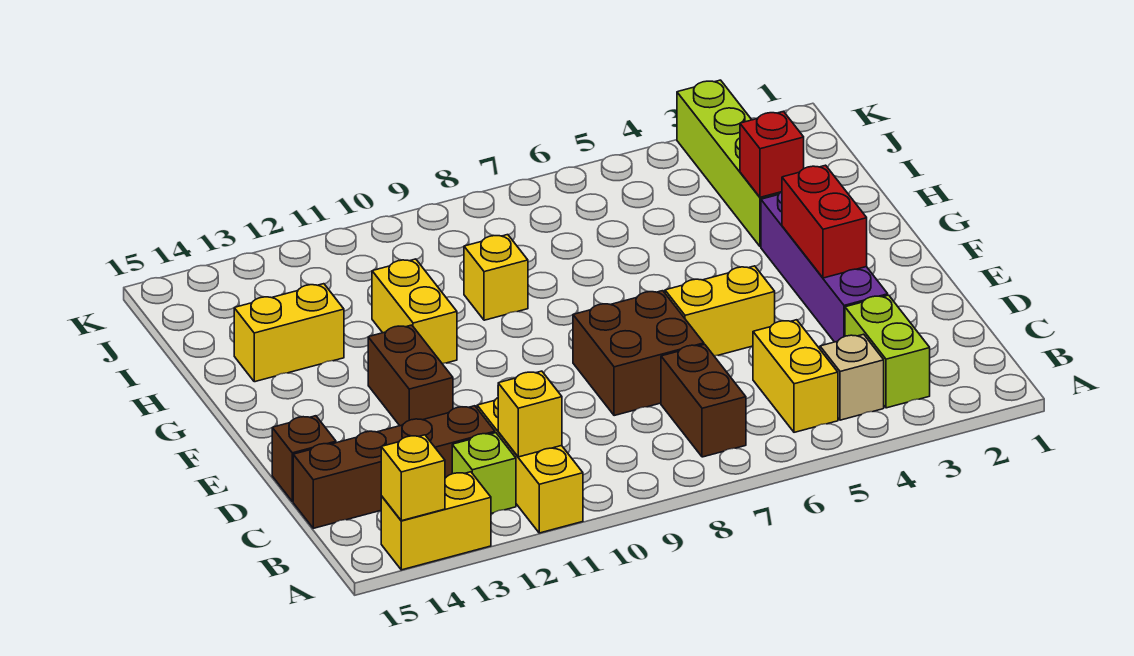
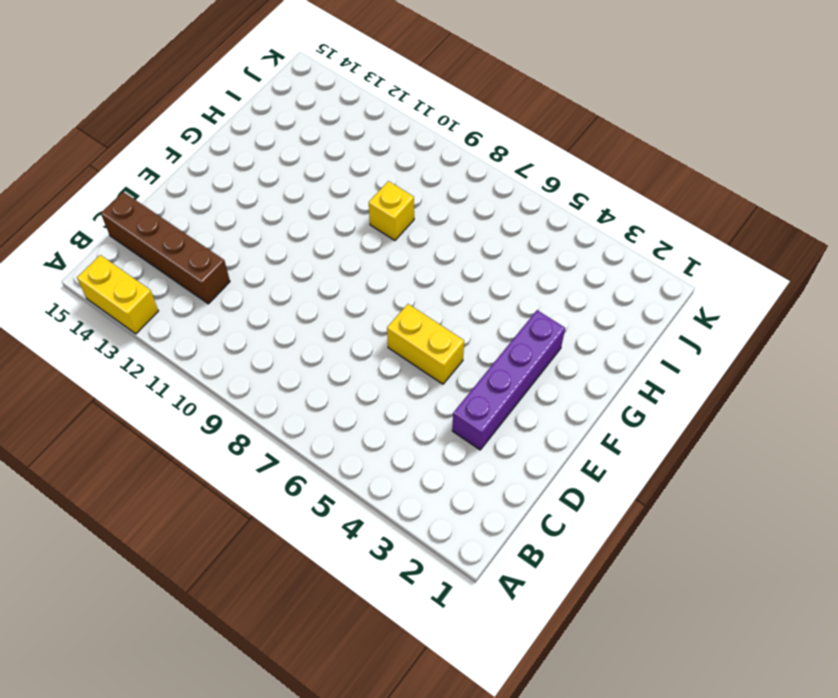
none -> yellow brick A11:C11 level 1
none -> lime brick B3:C3 level 1
none -> tan brick B4 level 1

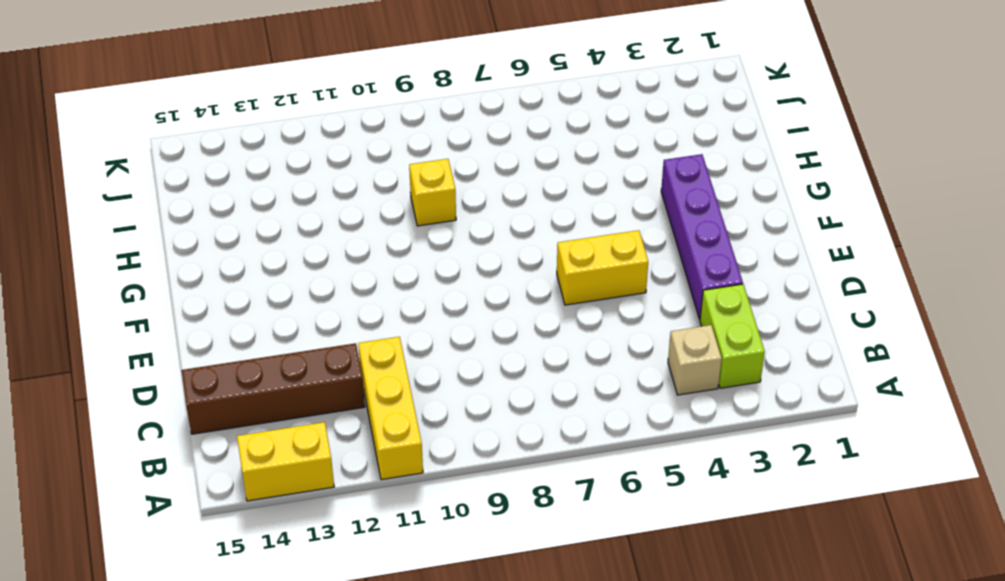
none -> yellow brick B5:C5 level 1
none -> brown brick B7:C7 level 1
none -> lime brick B12 level 1

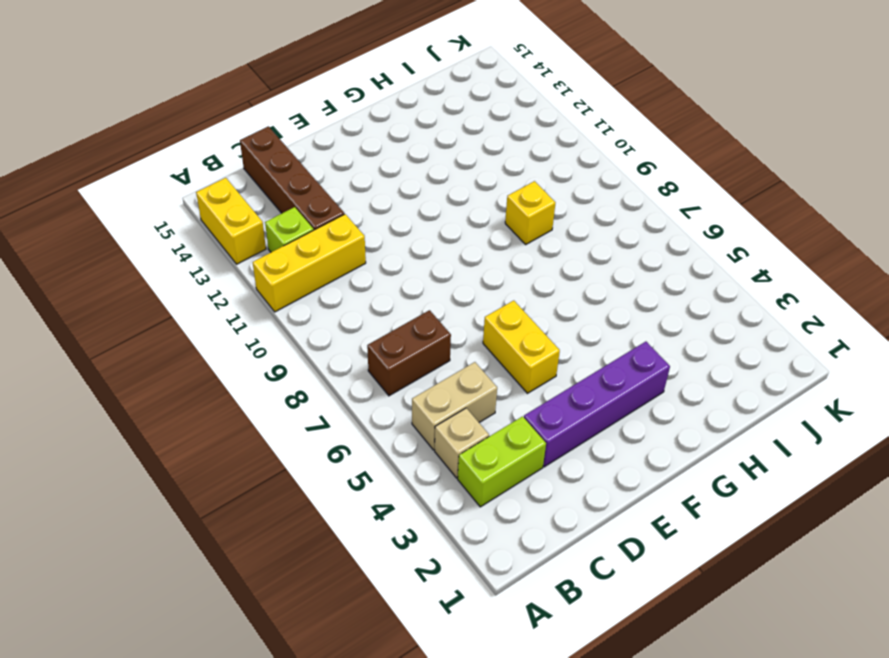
tan brick B5:C5 level 1 -> yellow brick B5:C5 level 1
none -> brown brick D7:E8 level 1
none -> brown brick D15 level 1
none -> brown brick E12:F12 level 1

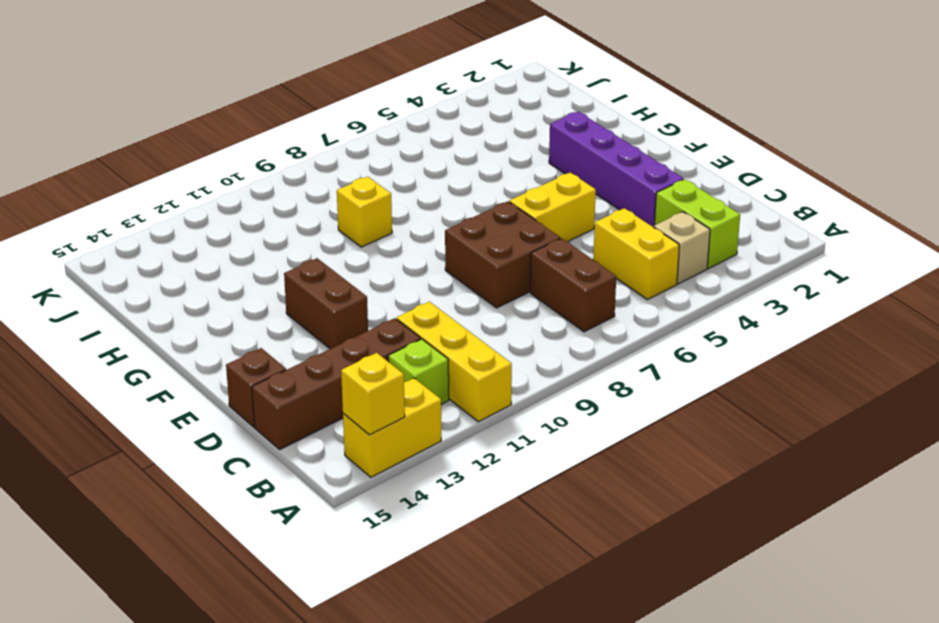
none -> yellow brick G11:H11 level 1
none -> lime brick H3:K3 level 1
none -> yellow brick H13:H14 level 1

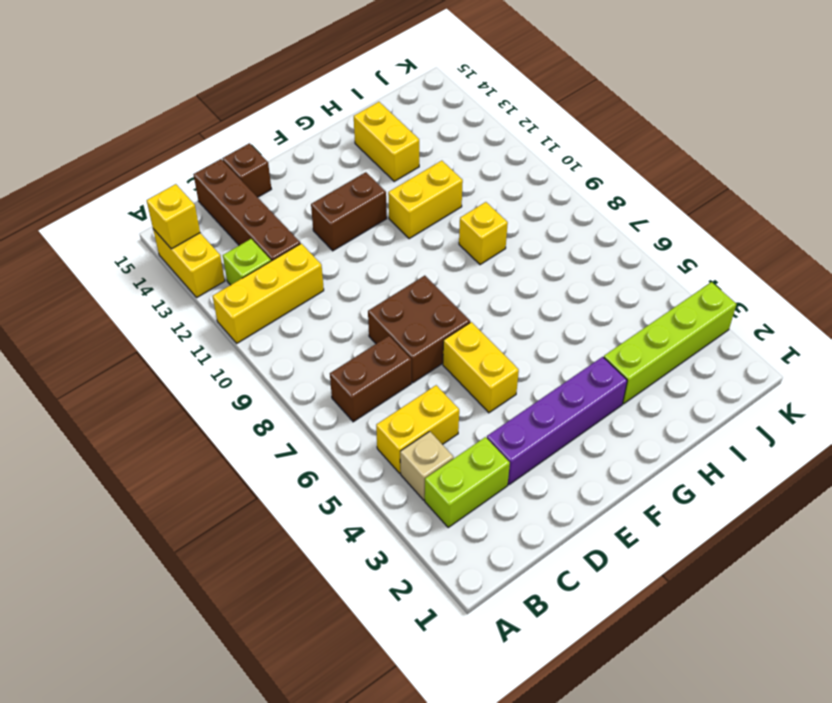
none -> yellow brick B11 level 2
none -> red brick E3:F3 level 2
none -> red brick H3 level 2

